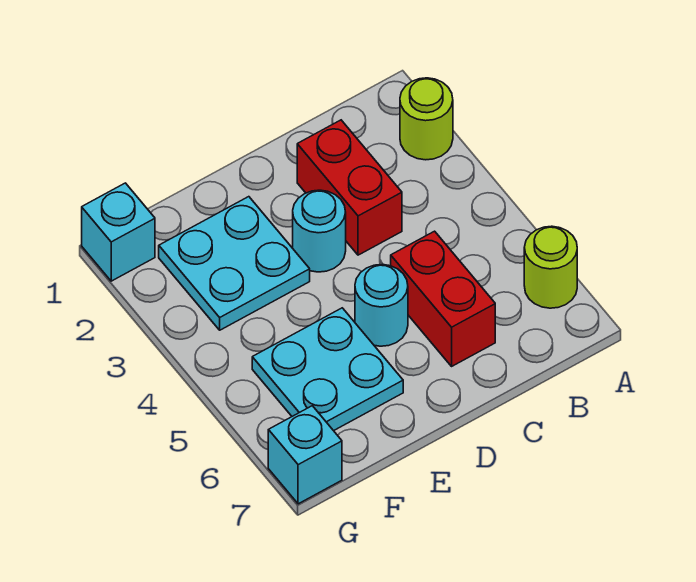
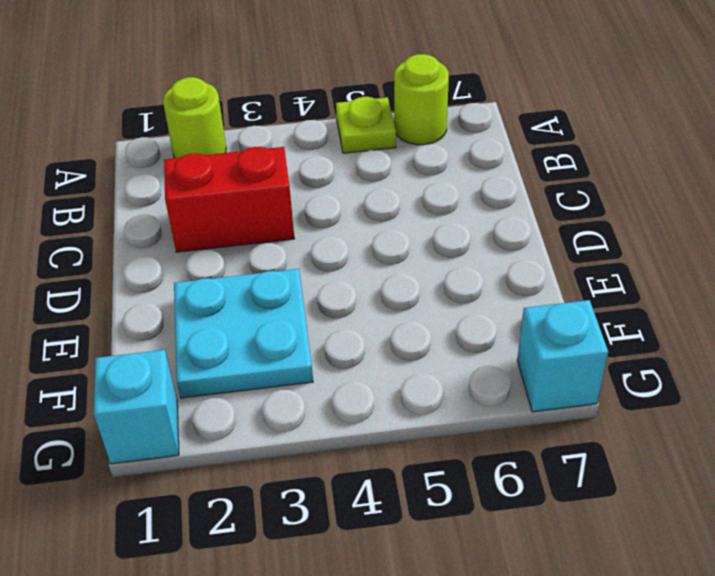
lime plate A5 level 1 -> none
none -> red brick C5:C6 level 1
none -> cyan round brick D3 level 1

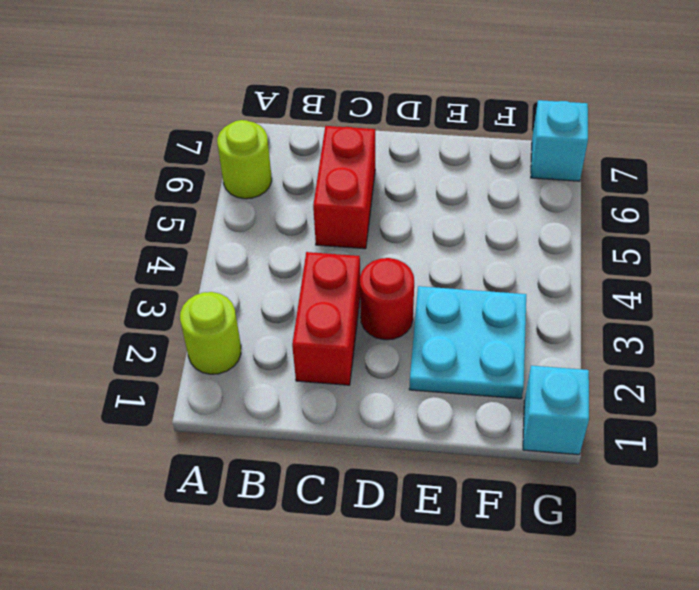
red round brick D3 level 1 -> cyan round brick D3 level 1
none -> cyan round brick D5 level 1
none -> cyan plate E5:F6 level 1

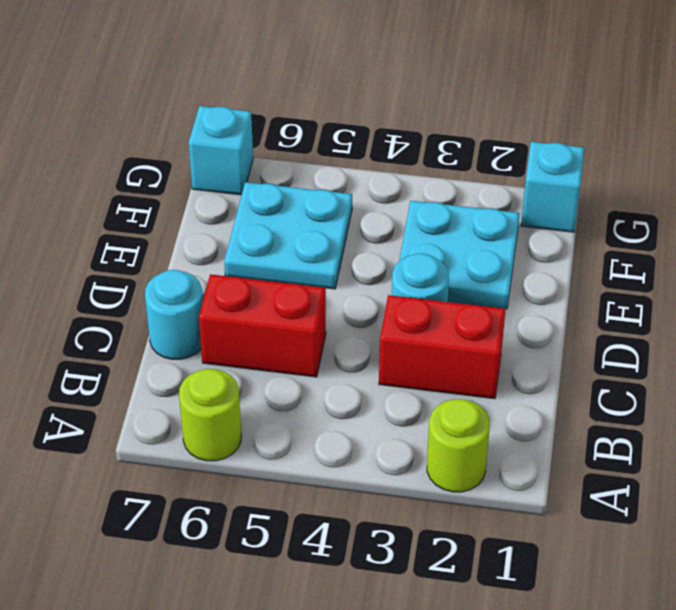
cyan round brick C7 level 1 -> cyan round brick D5 level 1

